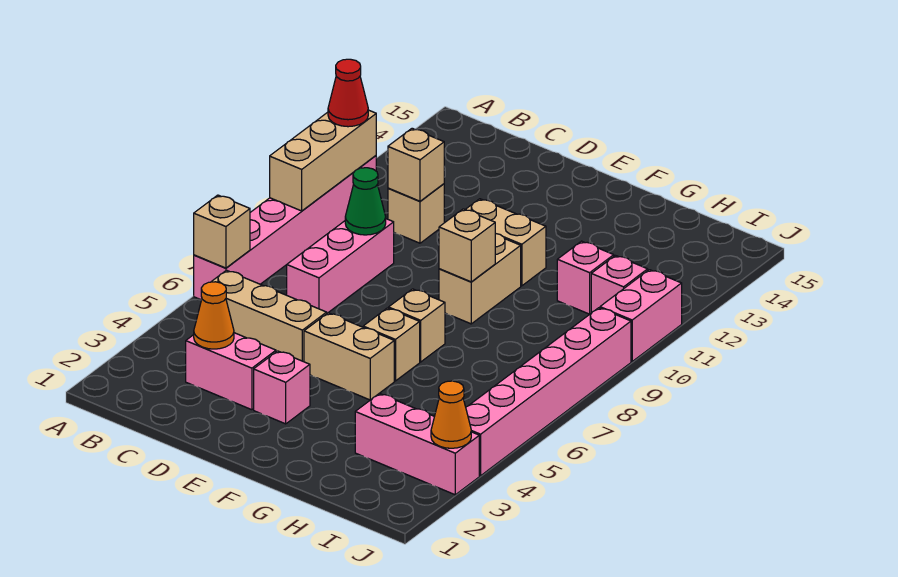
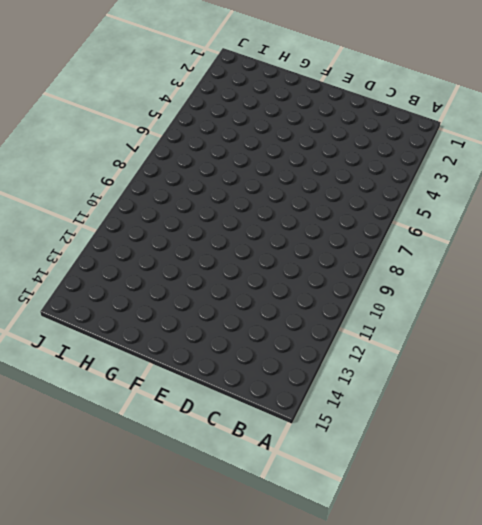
none -> pink brick A6:A11 level 1
none -> tan brick B5:D5 level 1
none -> pink brick C3:D3 level 1

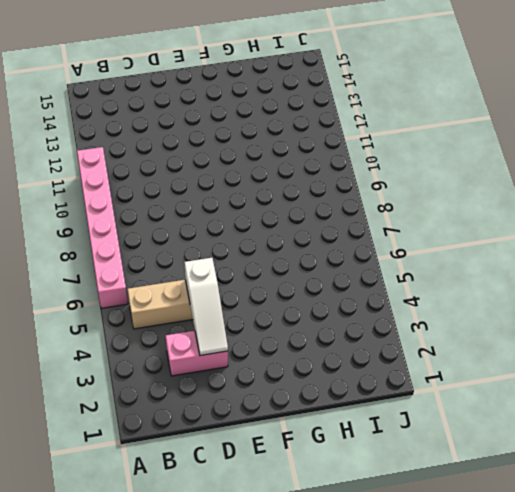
white slope D3:D5 level 2 top 5 -> none
none -> pink brick C7:C9 level 1
none -> tan brick C11 level 1
none -> pink brick E3 level 1

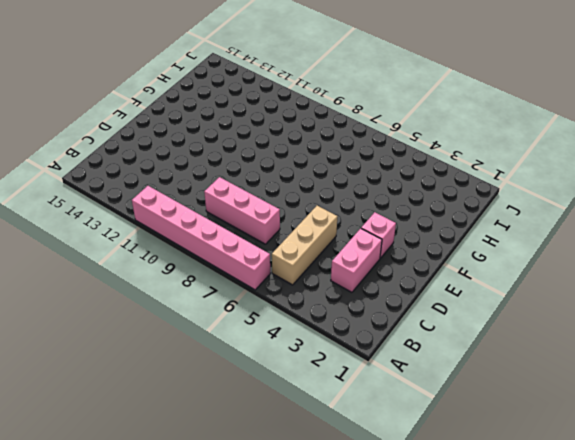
none -> tan brick C11 level 1
none -> tan brick E5:F5 level 1
none -> tan brick E11:F11 level 1

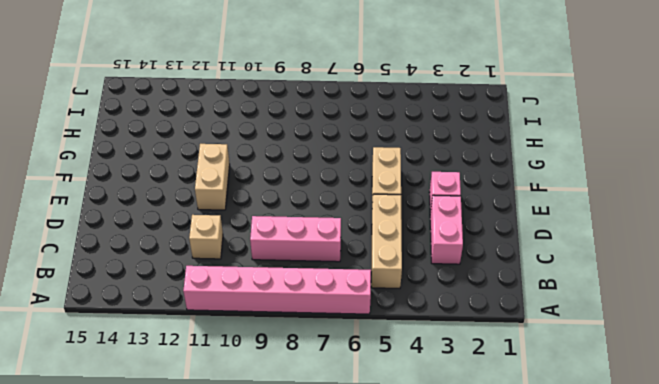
none -> tan brick F6 level 1
none -> tan brick F7 level 1
none -> tan brick F9:F10 level 1

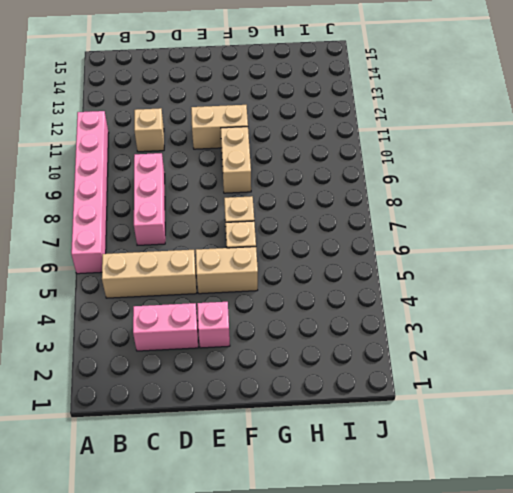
none -> pink brick H3:J3 level 1
none -> pink brick H11 level 1
none -> pink brick I11 level 1

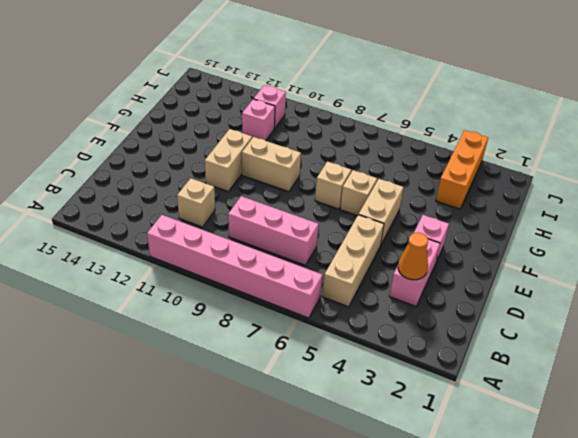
orange brick H3:J3 level 1 -> pink brick H3:J3 level 1
none -> pink brick J4:J9 level 1
none -> pink brick J10:J11 level 1
none -> tan brick A6 level 2

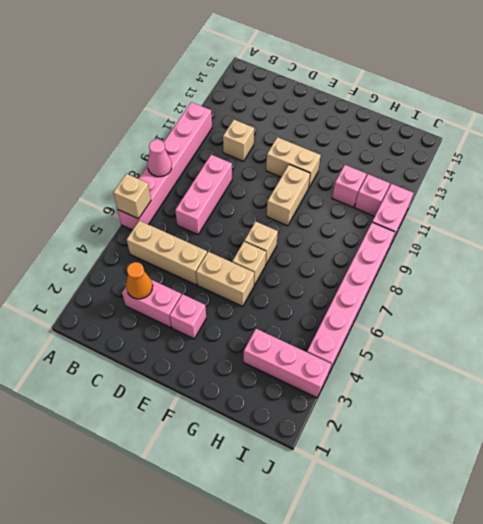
pink cone A8 level 2 -> none
none -> tan brick A9:A11 level 2
none -> green cone C9 level 2
none -> tan brick C11 level 2

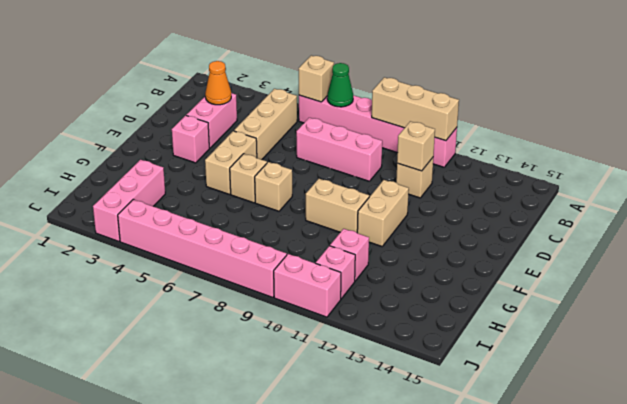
green cone A7 level 2 -> green cone C9 level 2
none -> tan brick F9 level 2
none -> orange cone J3 level 2
none -> red cone A11 level 3

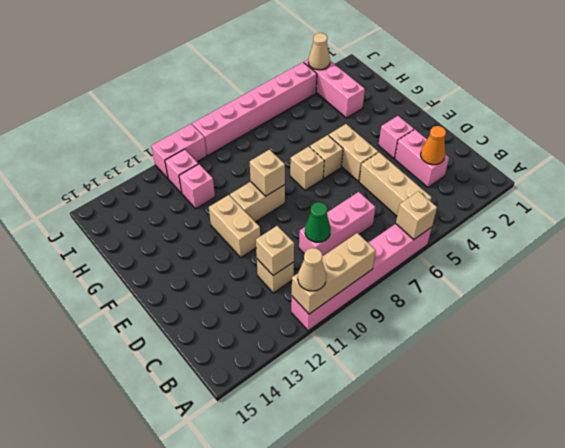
tan cone A11 level 3 -> red cone A11 level 3
tan cone J3 level 2 -> orange cone J3 level 2

